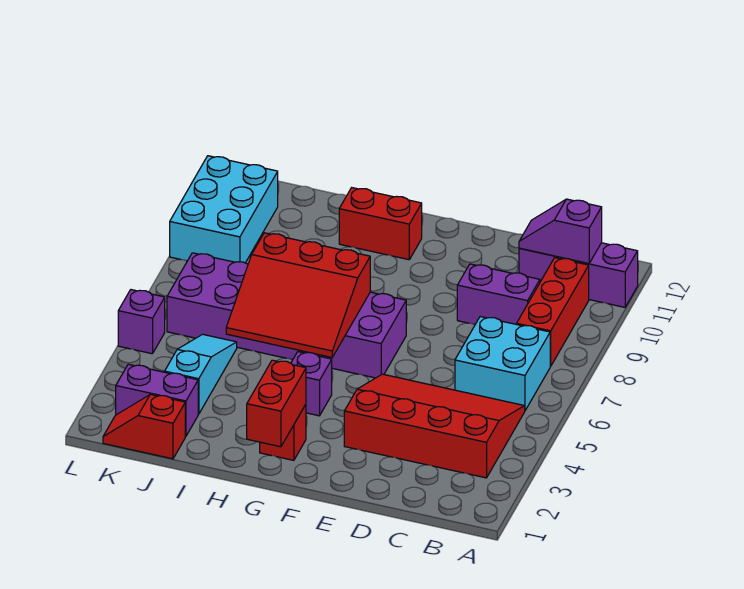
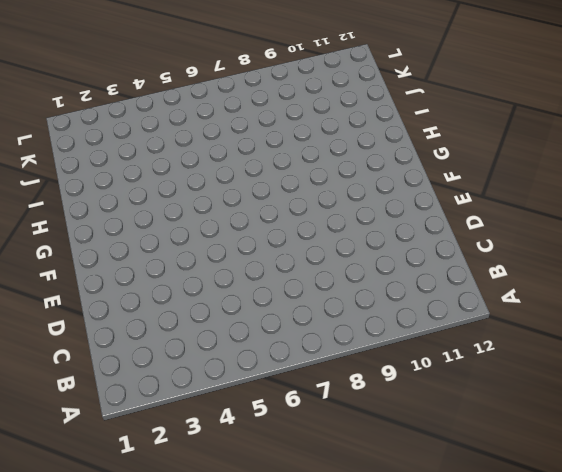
none -> purple brick A11:C11 level 1
none -> red slope B3:E5 level 1 top 3
none -> cyan brick B6:C7 level 1

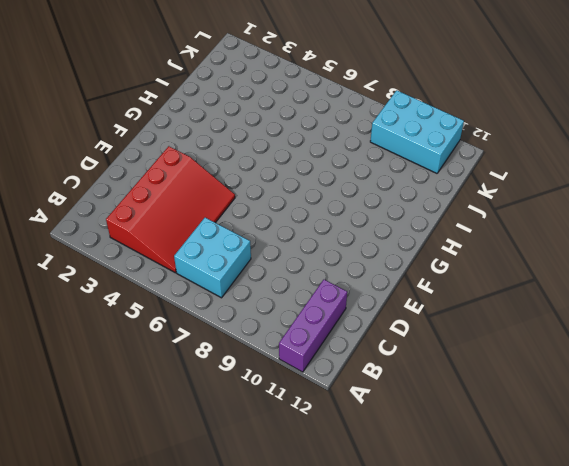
none -> red brick B8:B10 level 1
none -> purple brick C9:D9 level 1
none -> purple brick F6:K7 level 1

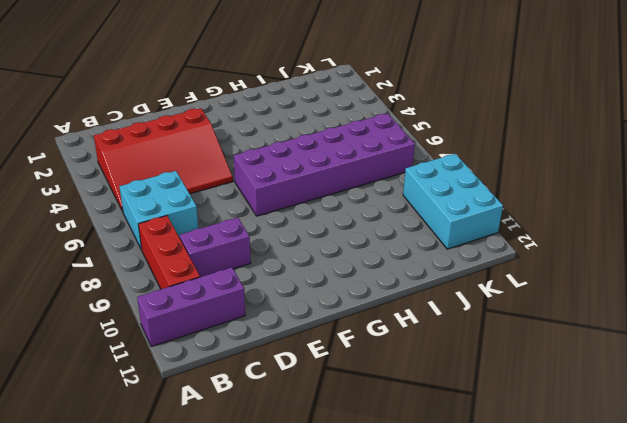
none -> red brick G2 level 1
none -> purple brick G4 level 1
none -> red brick G11:H11 level 1

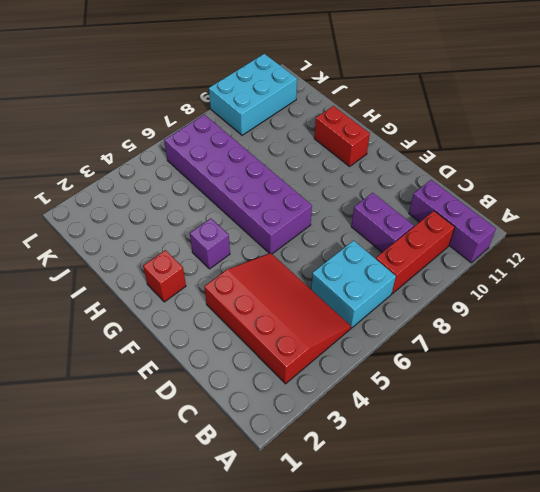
none -> red slope J1:K1 level 1 top J
none -> purple brick J2:K2 level 1
none -> cyan slope J3:J5 level 1 top 3

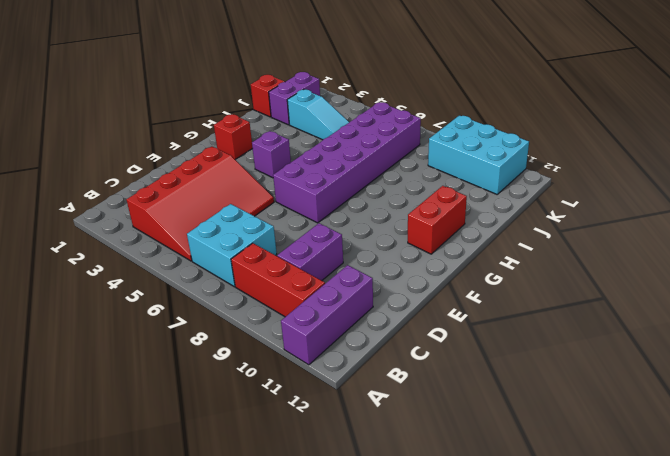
none -> purple brick L5 level 1
none -> purple slope B11:C11 level 2 top B
none -> red brick G1:G2 level 2

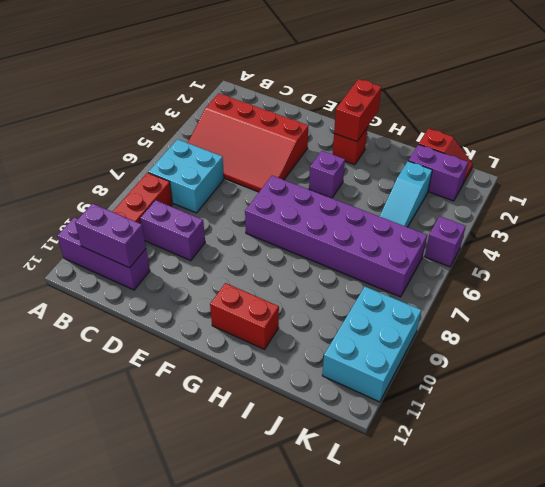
purple brick B11:C11 level 2 -> purple slope B11:C11 level 2 top B
none -> red slope G5:I7 level 2 top 7

